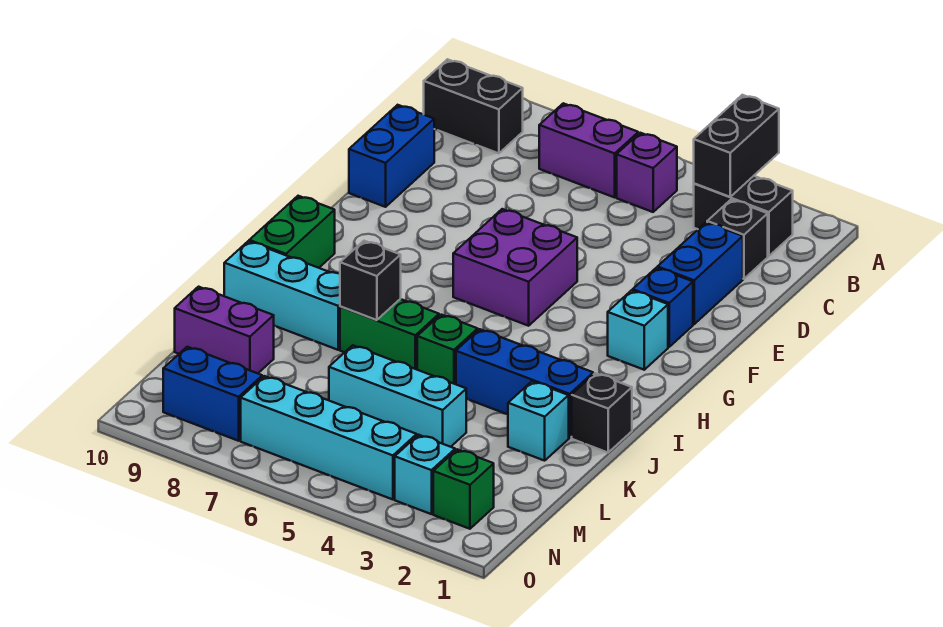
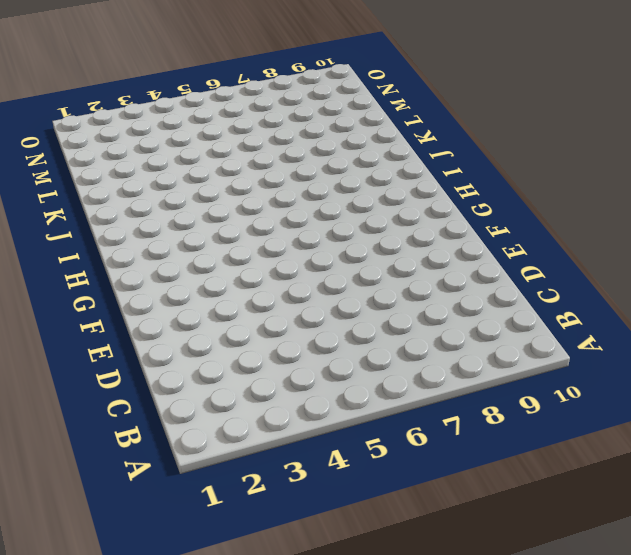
none -> black brick B2:B3 level 1
none -> purple brick B5 level 1
none -> purple brick B6:B7 level 1

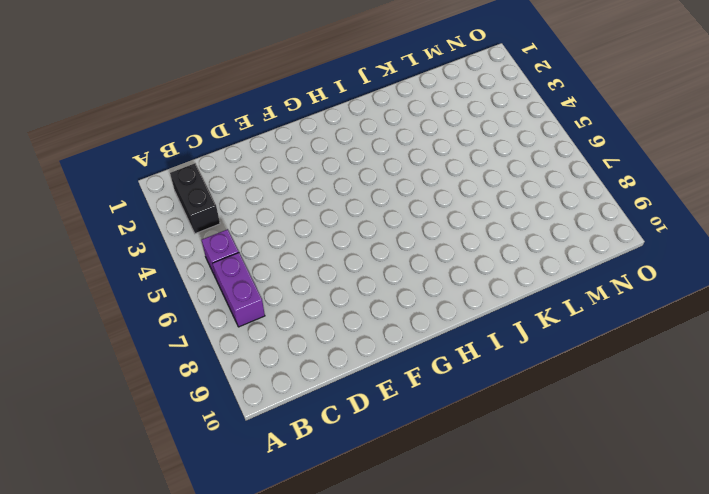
none -> black brick B9:B10 level 1
none -> black brick C2 level 1
none -> blue brick D2:E2 level 1

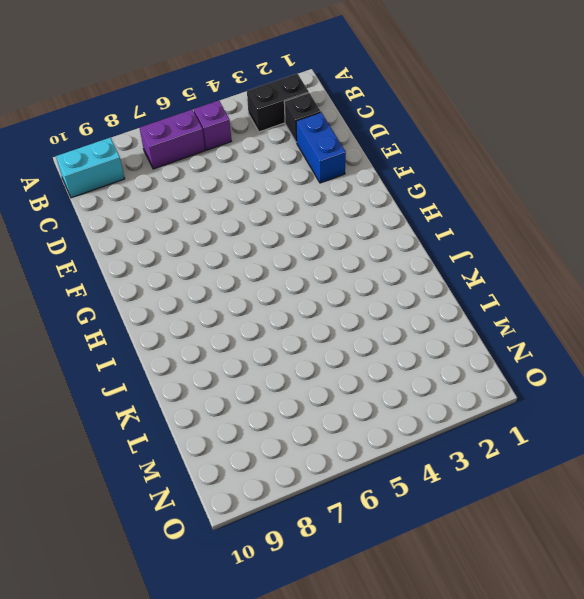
cyan brick B9:B10 level 1 -> black brick B9:B10 level 1
none -> blue brick D10:E10 level 1
none -> blue brick F2 level 1
none -> purple brick F5:G6 level 1

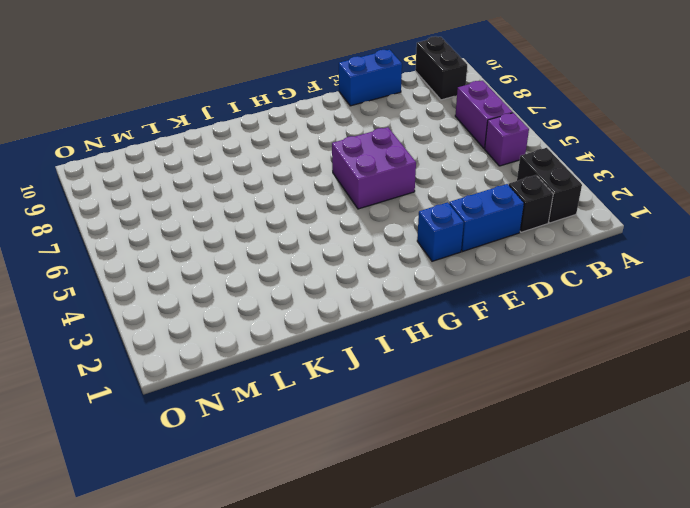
none -> cyan brick G2 level 1
none -> green brick H10:I10 level 1
none -> black brick J1 level 1

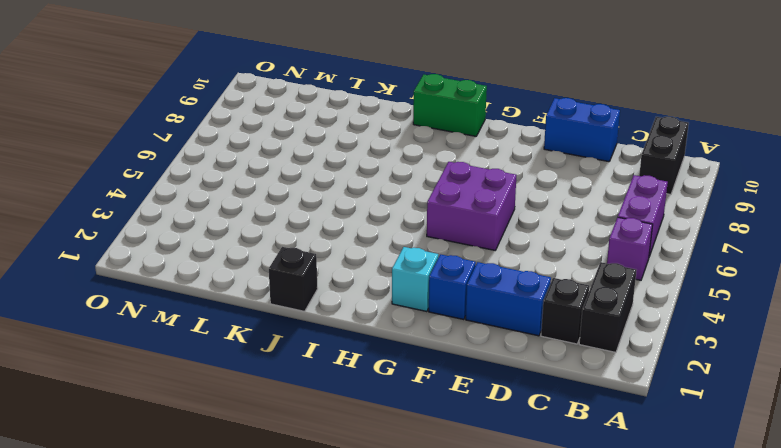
none -> blue brick J2:J4 level 1
none -> green brick J5 level 1
none -> green brick J6:J7 level 1

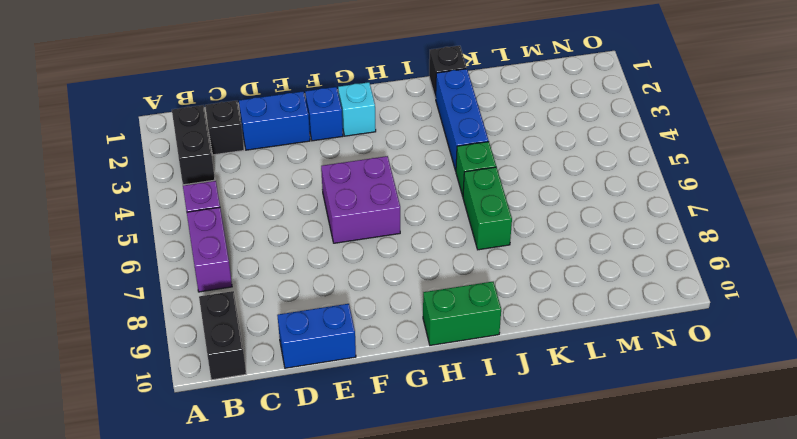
none -> cyan brick J8:J10 level 1
none -> cyan brick K2 level 1
none -> cyan brick L4:L6 level 1

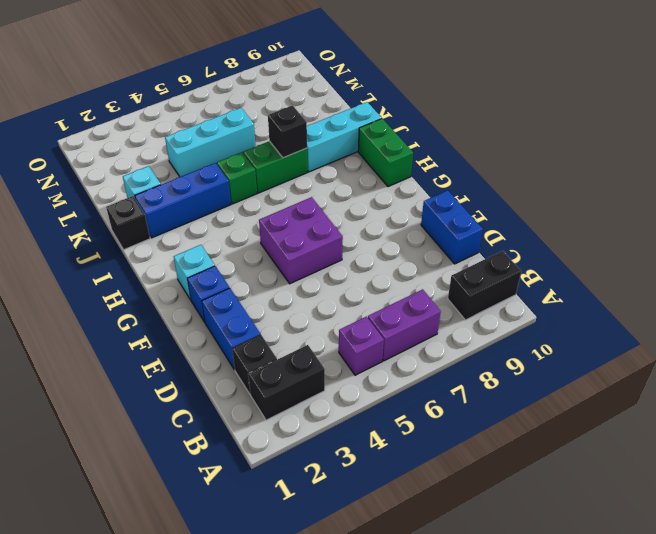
none -> purple brick L9:L10 level 1
none -> green brick N2 level 1
none -> cyan brick N3 level 1

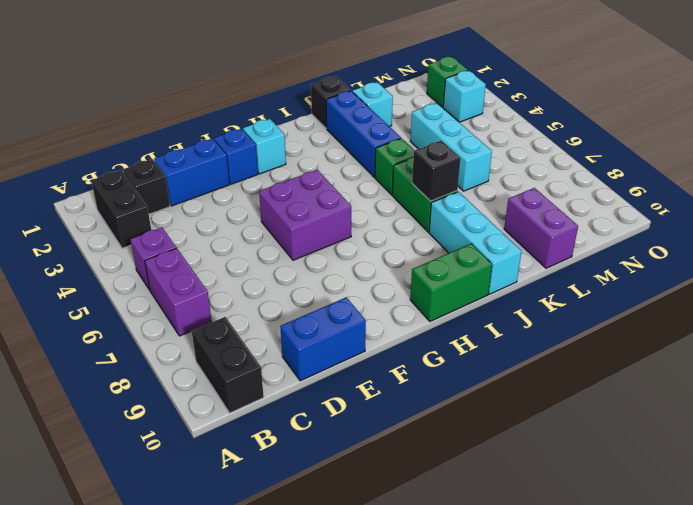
none -> cyan brick N4:N7 level 1
none -> blue brick N8:N9 level 1
none -> black brick A3:B3 level 2

